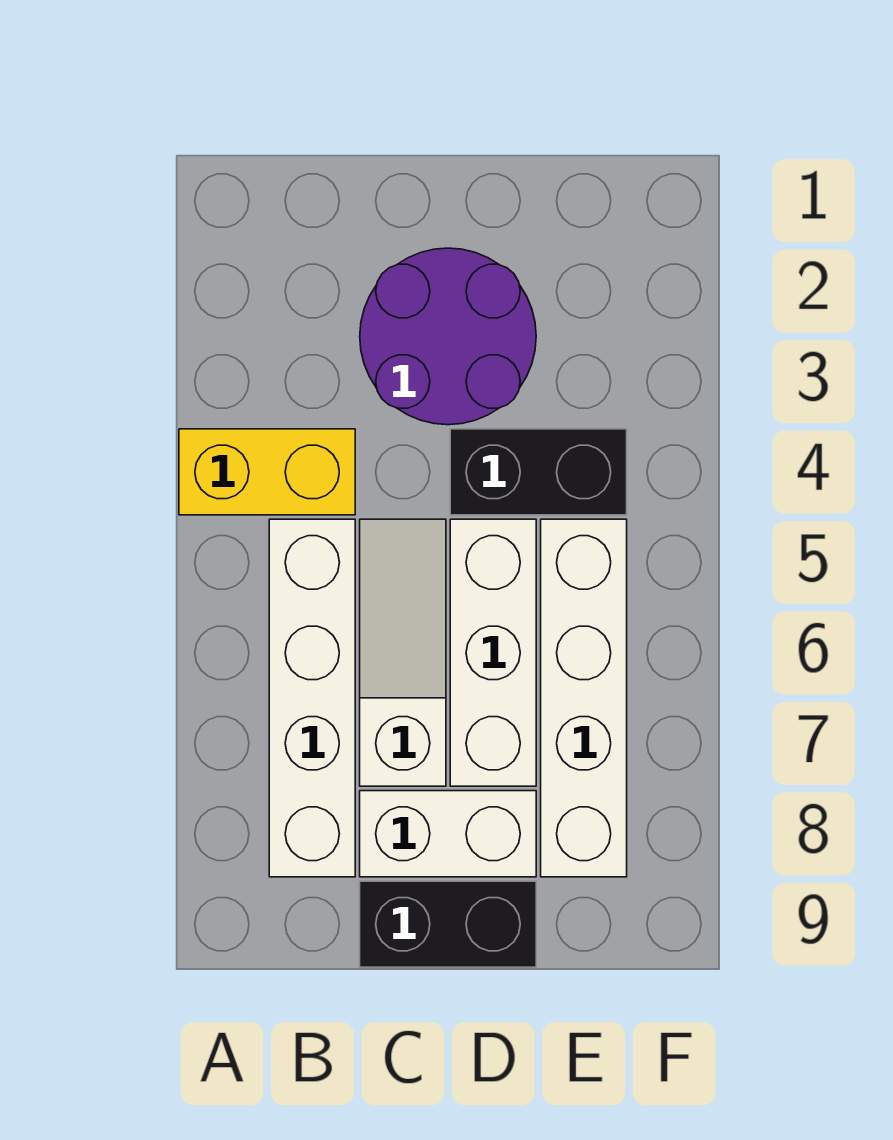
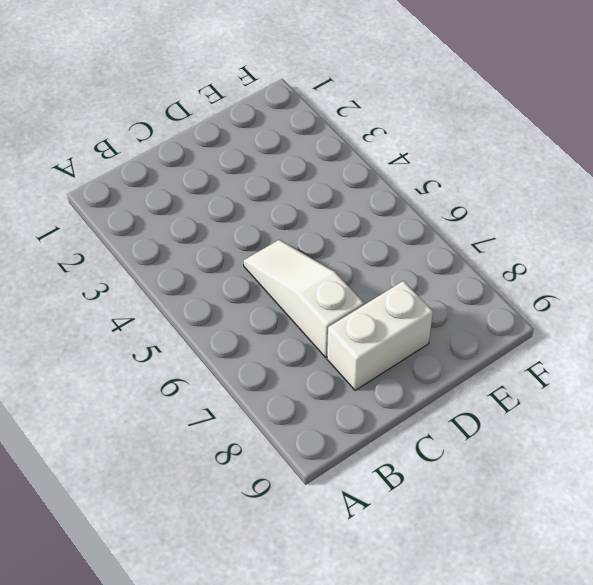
none -> yellow brick A4:B4 level 1
none -> white brick B5:B8 level 1

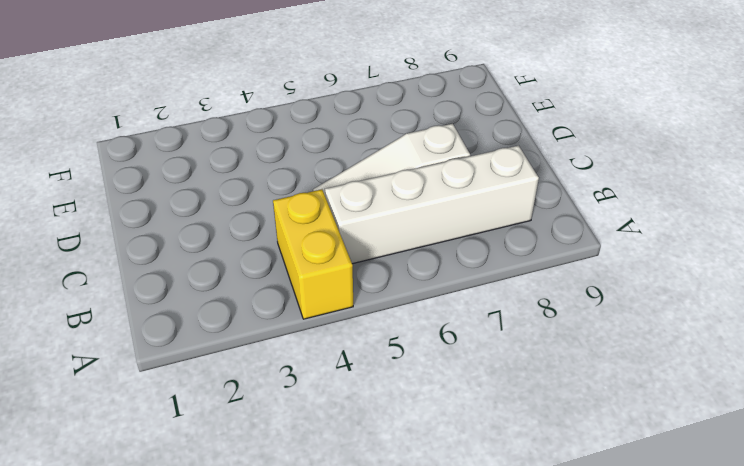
none -> purple round brick C2:D3 level 1
none -> white brick C8:D8 level 1

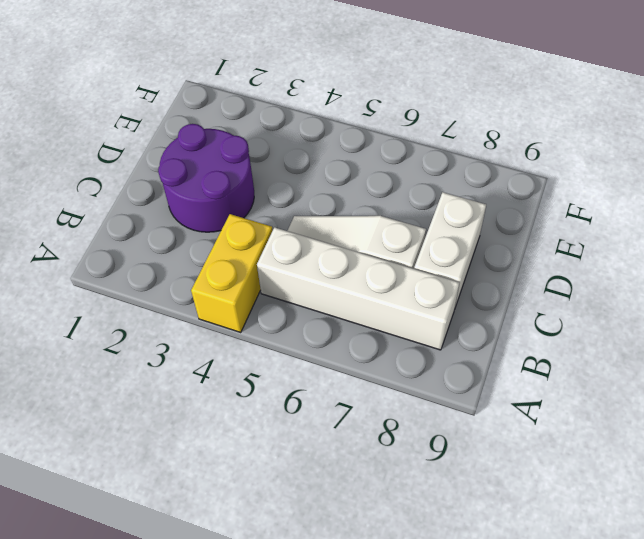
none -> black brick C9:D9 level 1
none -> black brick D4:E4 level 1

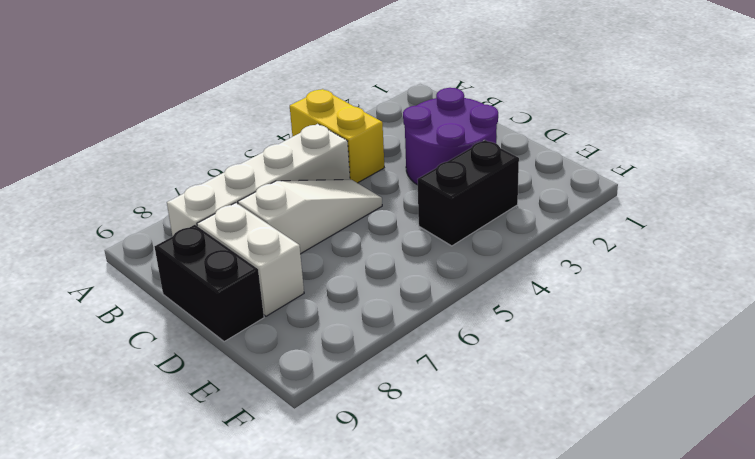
black brick E3:E4 level 1 -> black brick D4:E4 level 1
none -> white brick D5:D7 level 1
none -> white brick E5:E8 level 1

